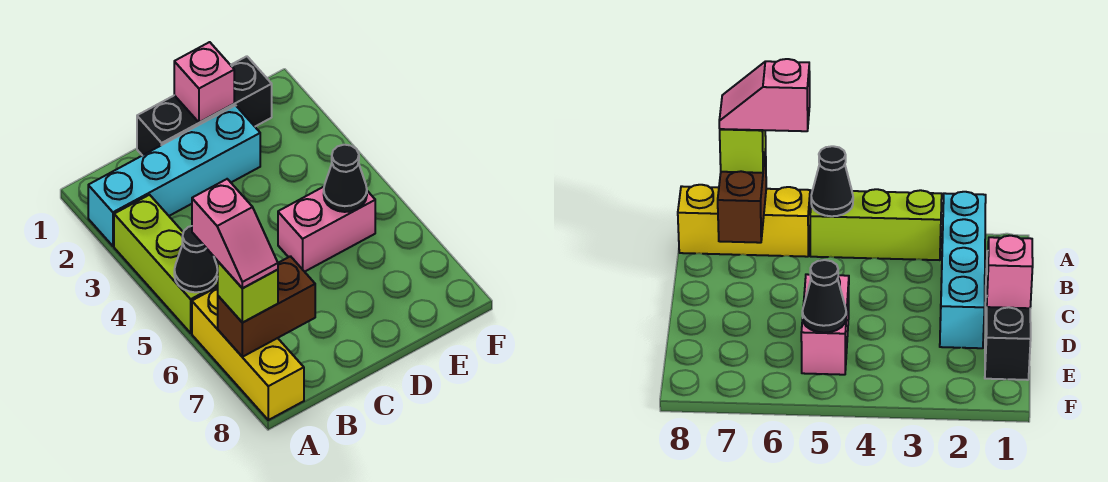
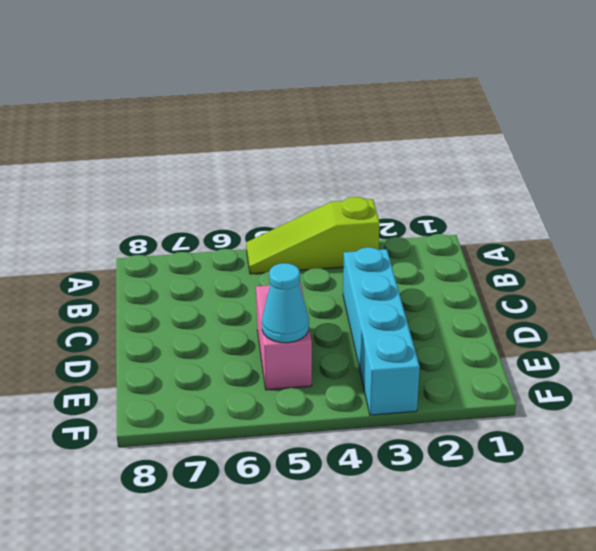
lime slope A3:A5 level 1 top 3 -> lime brick A3:A5 level 1
cyan brick C3:F3 level 1 -> cyan brick A2:D2 level 1
cyan cone E5 level 2 -> black cone E5 level 2
none -> yellow brick A6:A8 level 1
none -> black brick C1:E1 level 1

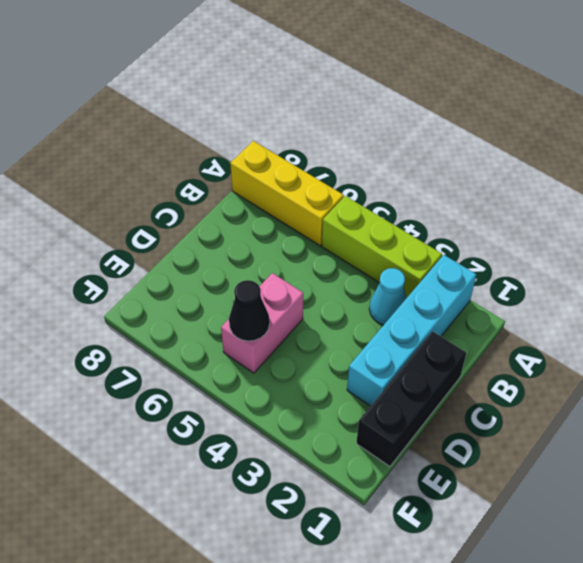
cyan cone B3 level 1 -> none
none -> black cone A5 level 2
none -> brown brick A7:B7 level 2

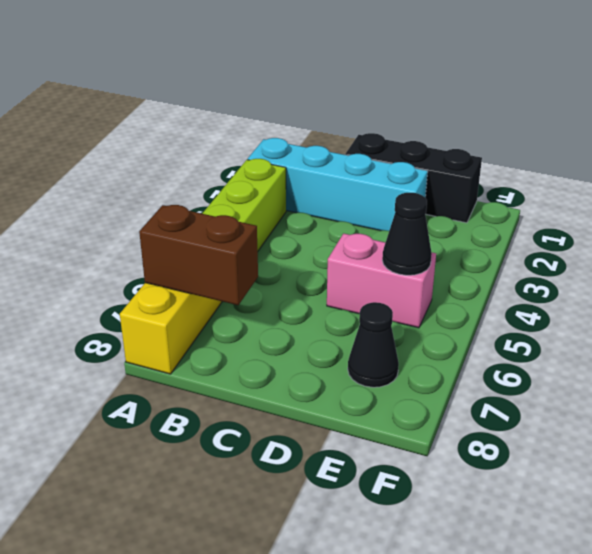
black cone E7 level 1 -> black cone A5 level 2
none -> pink brick D1 level 2
none -> lime brick A7 level 3

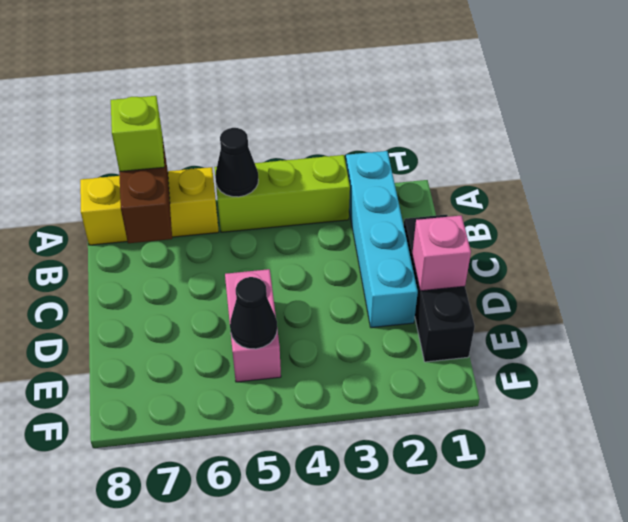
none -> pink slope A6:A7 level 4 top 6

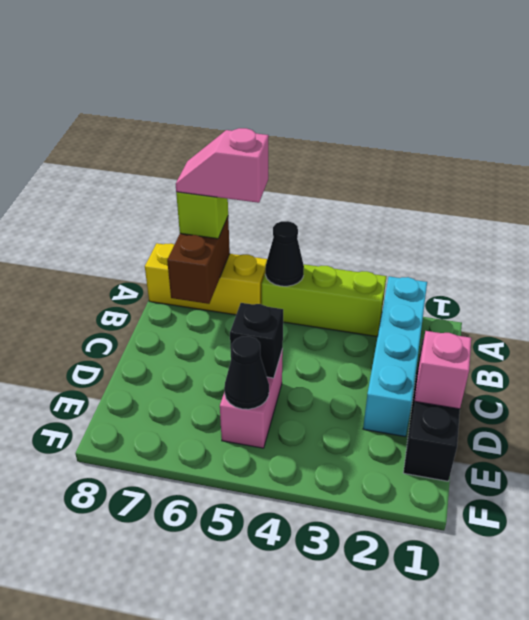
black brick D5 level 2 -> none

